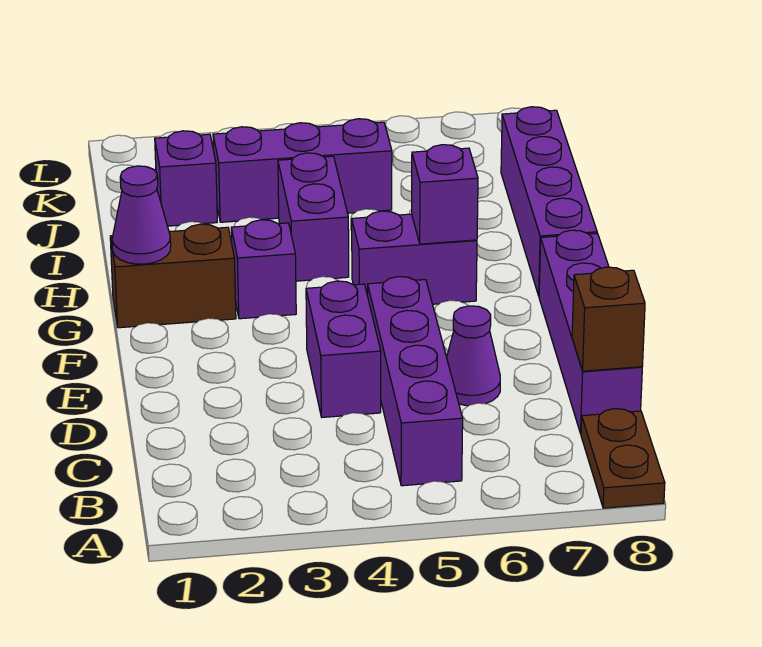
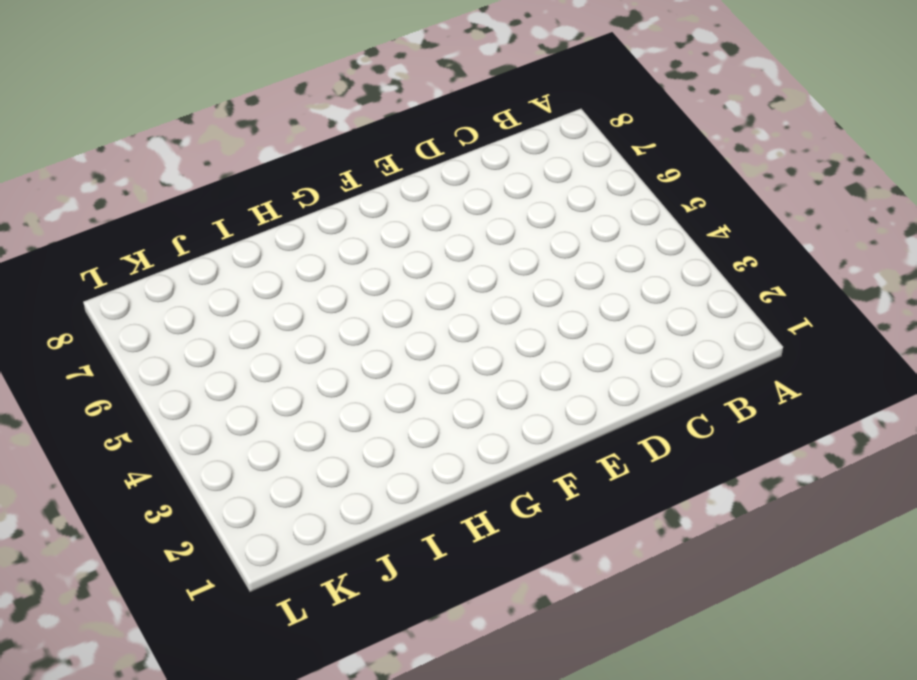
none -> brown plate A8:B8 level 1
none -> purple brick B5:E5 level 1
none -> purple brick C8:F8 level 1

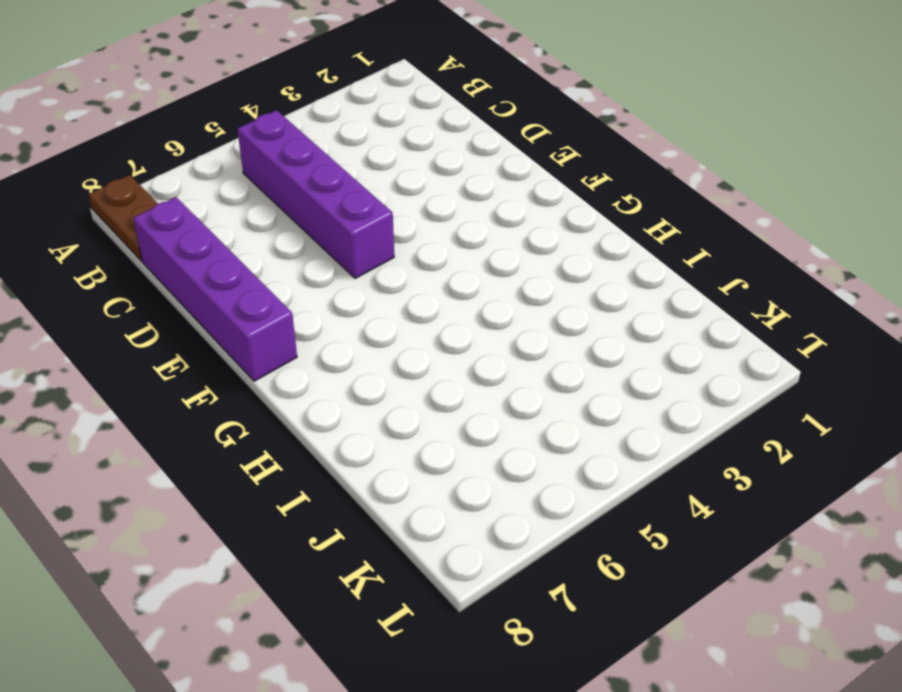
none -> purple brick D4:E4 level 1
none -> purple cone D6 level 1
none -> brown brick G1:G2 level 1

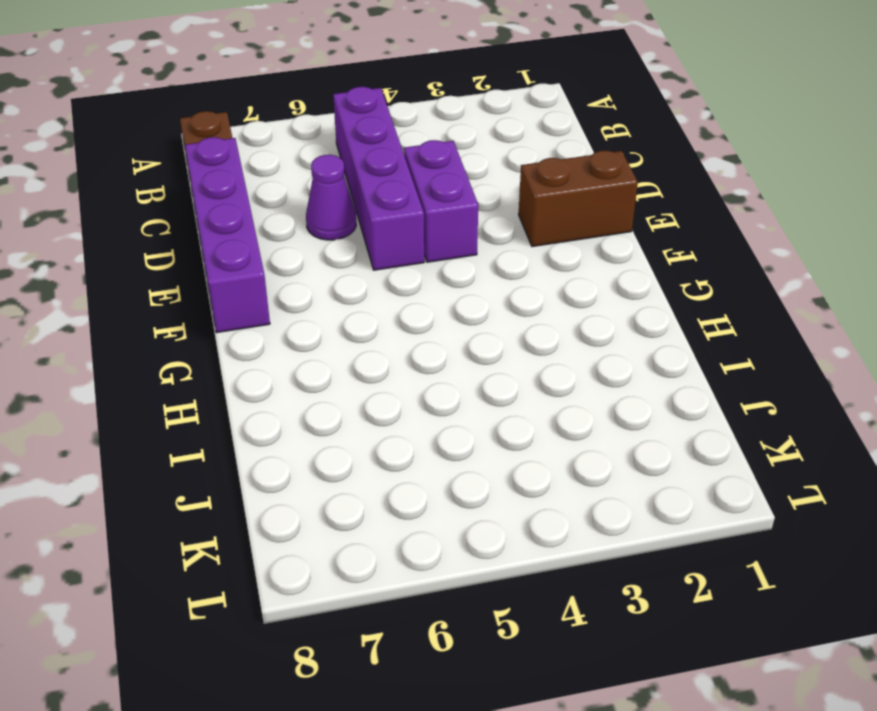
brown brick E1:E2 level 1 -> brown brick G1:G2 level 1
none -> purple brick G3 level 1
none -> purple brick G5:G6 level 1
none -> purple brick G8:J8 level 1

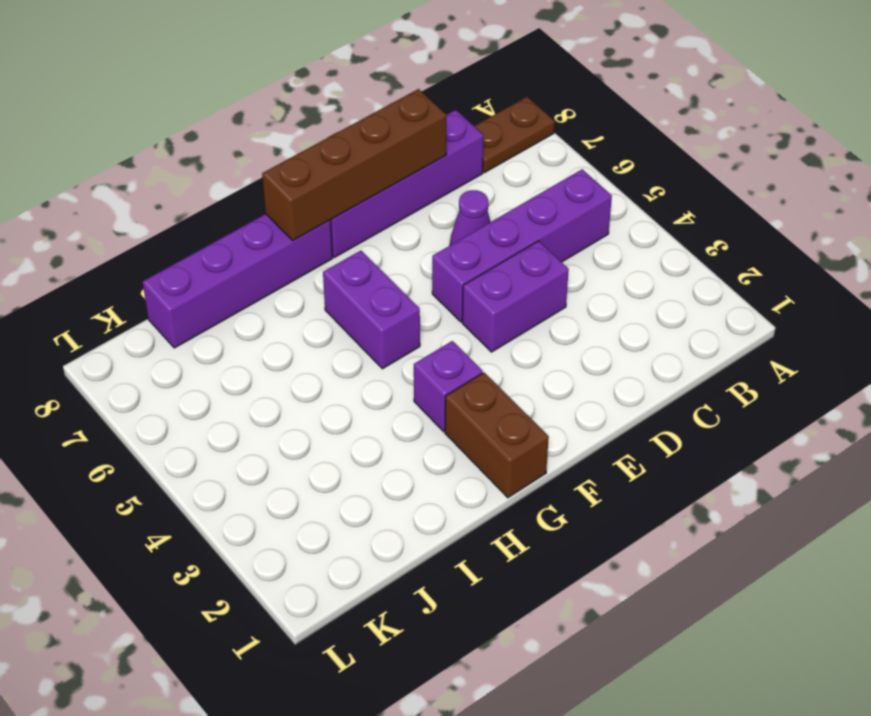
brown brick D8:G8 level 2 -> none
none -> purple brick H4:I4 level 1
none -> purple brick J2 level 1
none -> purple brick J3:J5 level 1

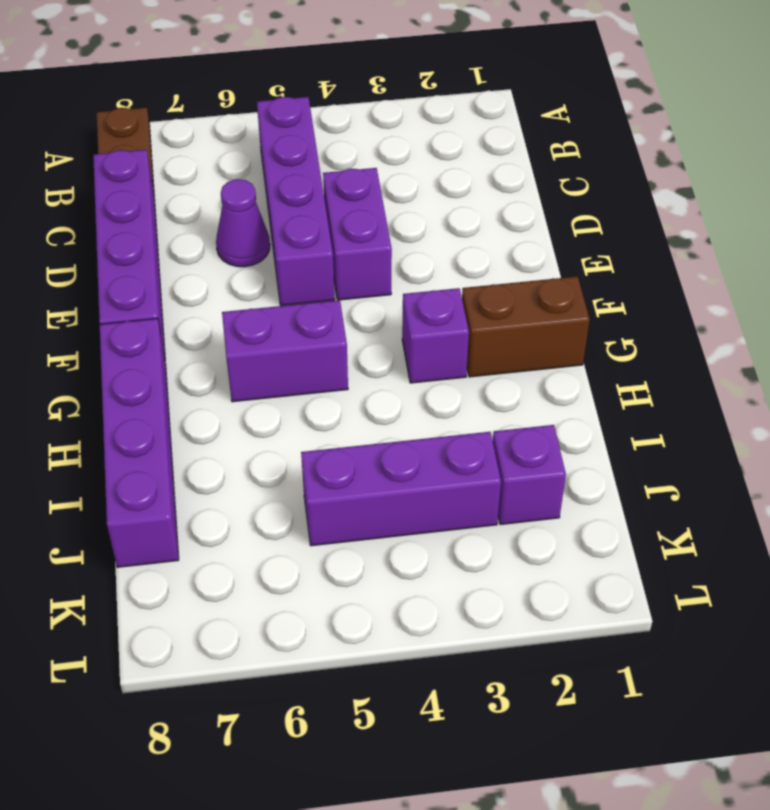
none -> purple brick H4:I4 level 1
none -> brown brick C8 level 2
none -> purple cone G1 level 2

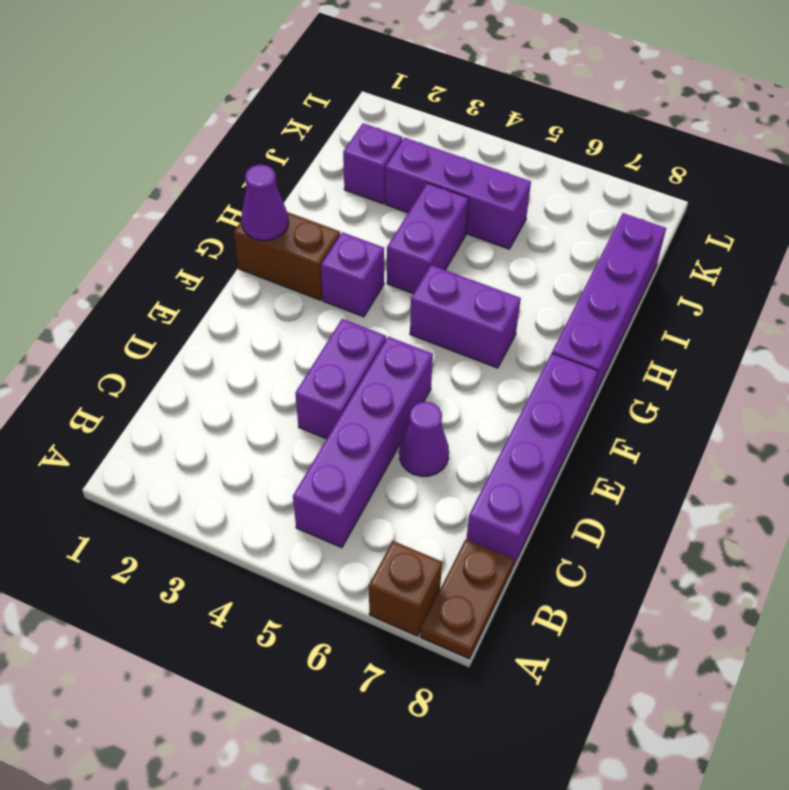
brown brick A7 level 1 -> brown brick C8 level 2
none -> purple brick G6 level 2

